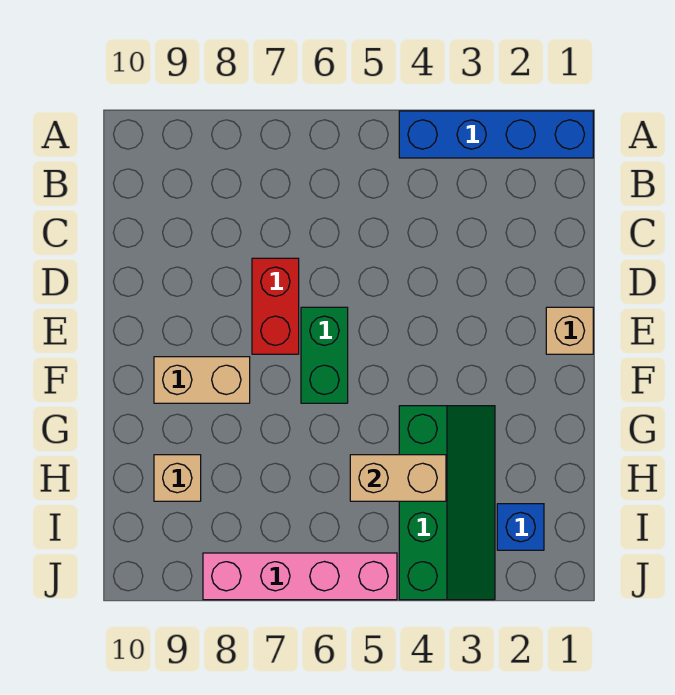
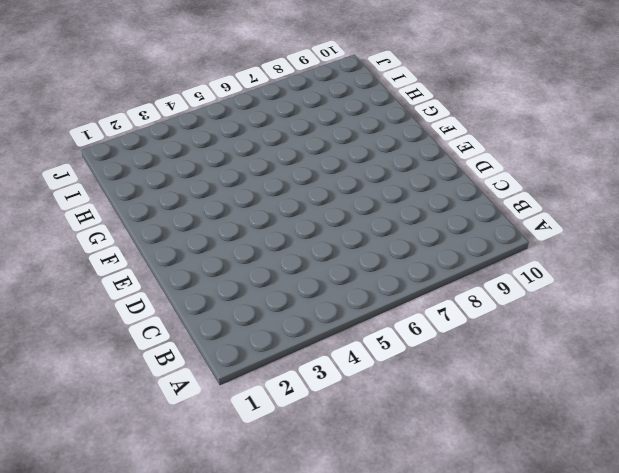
none -> blue brick A1:A4 level 1
none -> red brick D7:E7 level 1

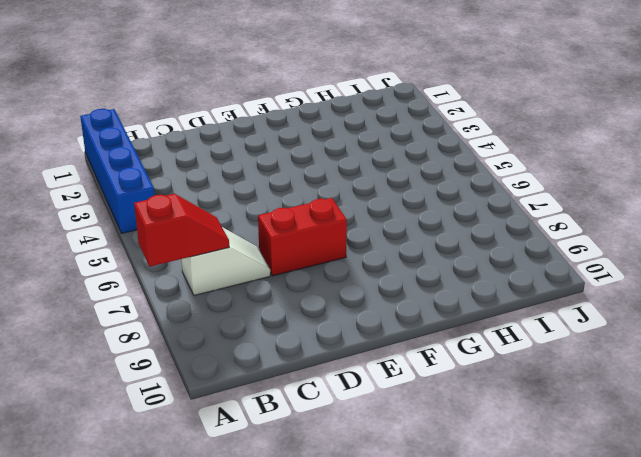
red slope A7:B7 level 2 top A -> none
white slope B7:C7 level 1 top B -> none
none -> tan brick E1 level 1
none -> green brick E6:F6 level 1

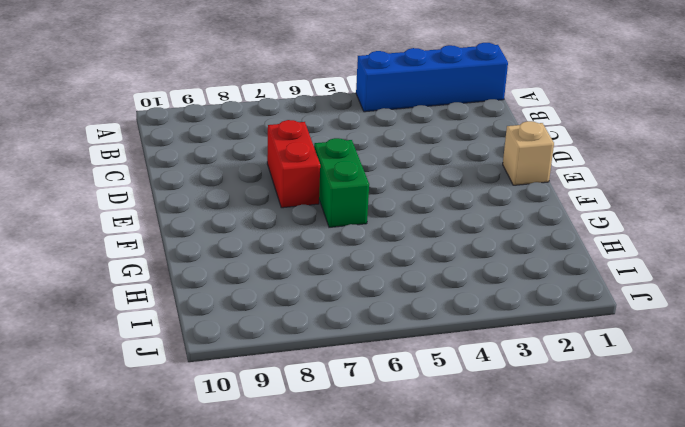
none -> tan brick F8:F9 level 1
none -> green slope G3:J4 level 1 top 4

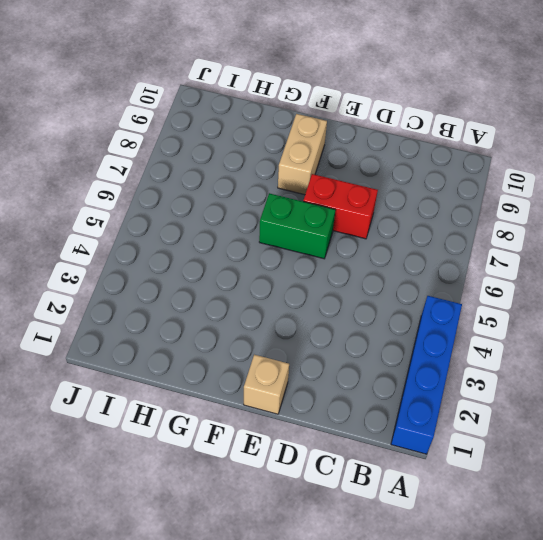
none -> green slope G3:J4 level 1 top 4
none -> tan brick H9 level 1

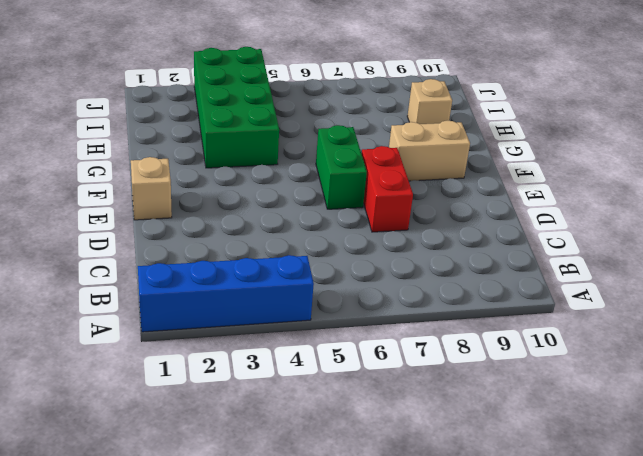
green brick G3:J4 level 1 -> green slope G3:J4 level 1 top 4
none -> blue brick I2 level 1
none -> pink brick J5:J8 level 1

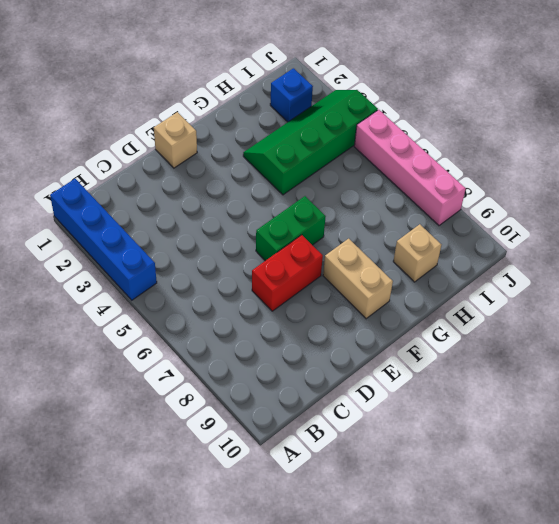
none -> tan brick H4:H5 level 2

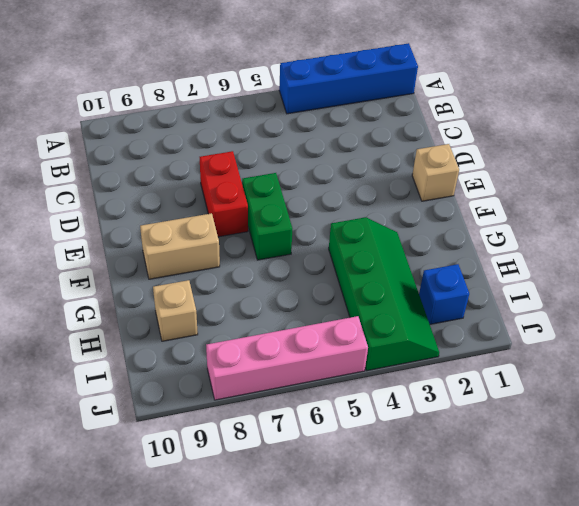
none -> tan brick H4:H5 level 2

